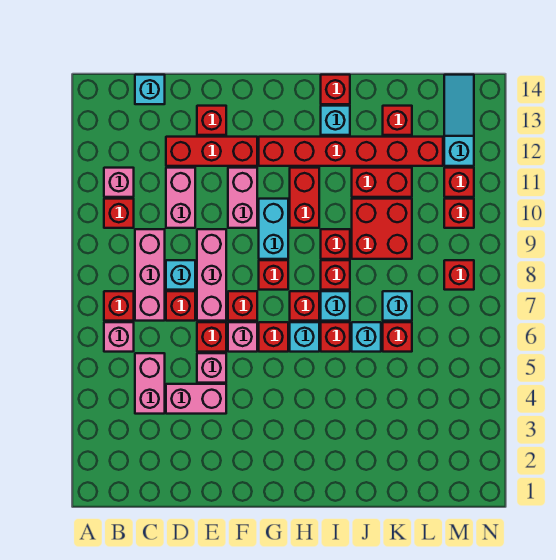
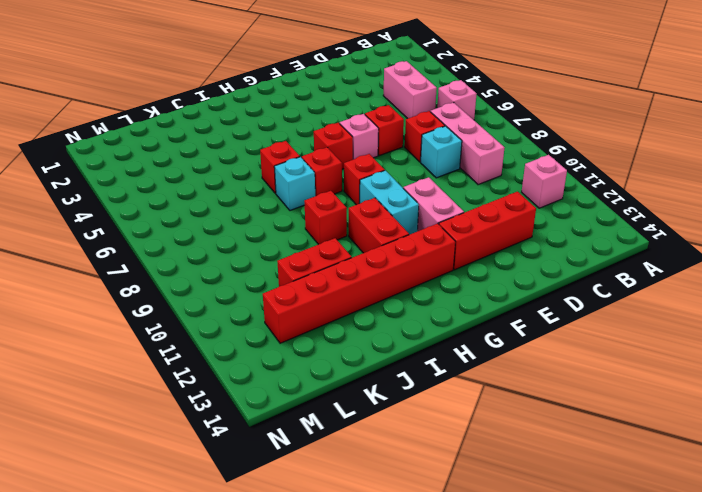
none -> red brick B7 level 1
none -> red brick B10 level 1
none -> cyan brick C14 level 1
none -> pink brick D4:E4 level 1

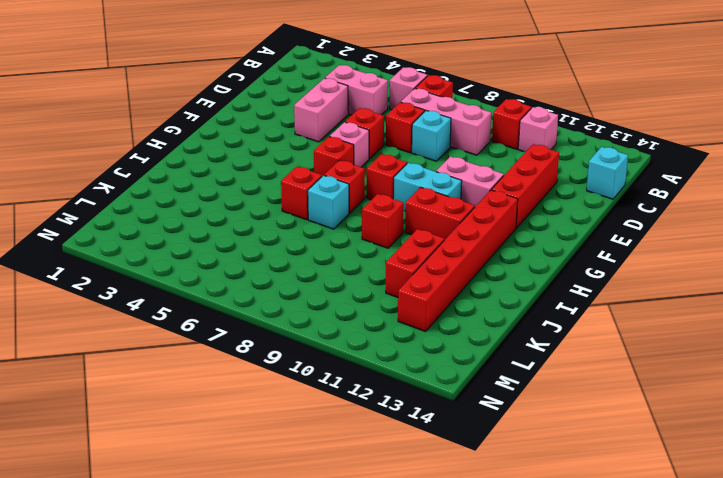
none -> pink brick D10:D11 level 1
none -> pink brick E5 level 1
none -> pink brick E7:E9 level 1
none -> red brick E13 level 1

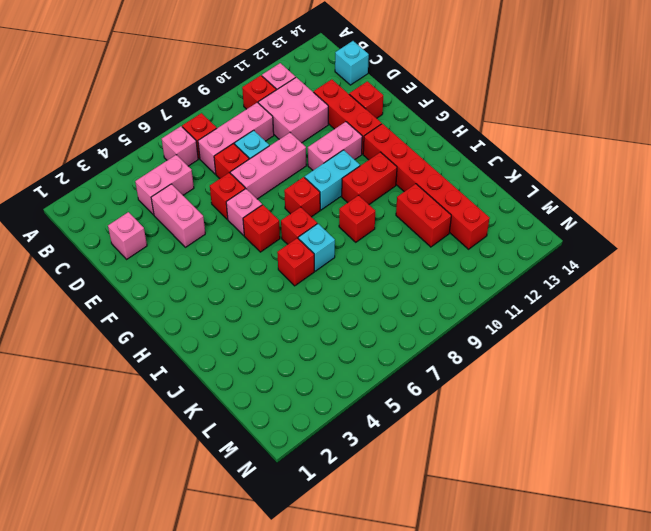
pink brick C10:D11 level 1 -> pink brick D10:D11 level 1
pink brick D2 level 1 -> pink brick E5 level 1
none -> red brick F7 level 1
none -> cyan brick H6 level 1
none -> red brick I8 level 1
none -> cyan brick I13 level 1

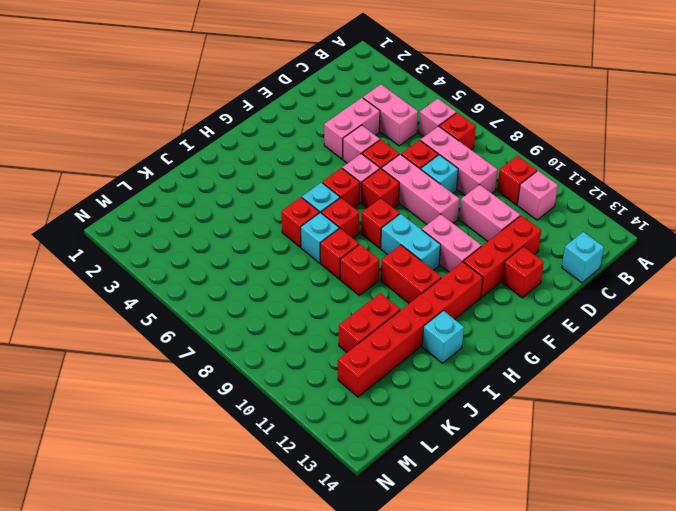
none -> red brick I14 level 1
none -> cyan brick J6 level 1
none -> red brick J9:K10 level 1
none -> red brick K6 level 1

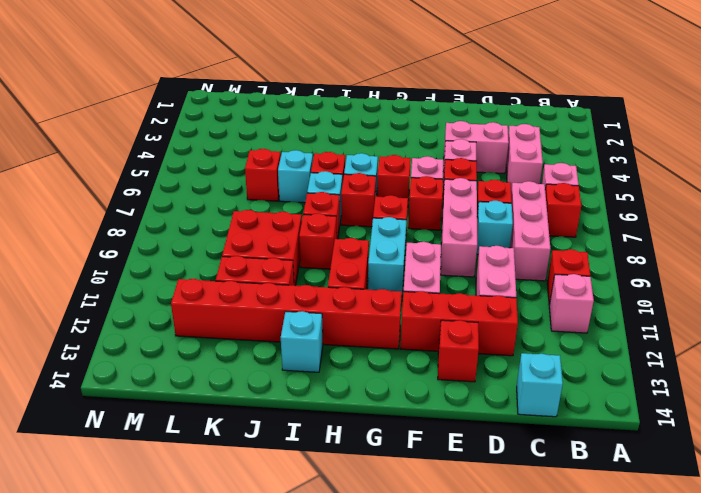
none -> red brick I14 level 1
none -> cyan brick K7 level 1
none -> red brick K13 level 1
none -> red brick M8 level 1

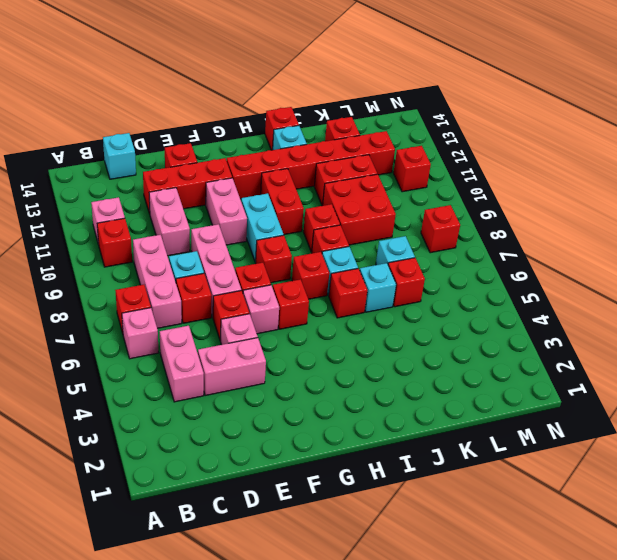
none -> cyan brick H6 level 1
none -> red brick M10 level 1
none -> cyan slope M12:M14 level 1 top 12

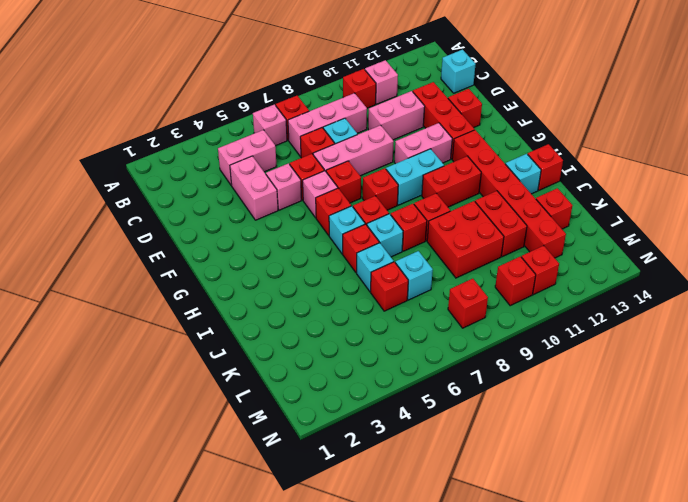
none -> cyan slope M12:M14 level 1 top 12

